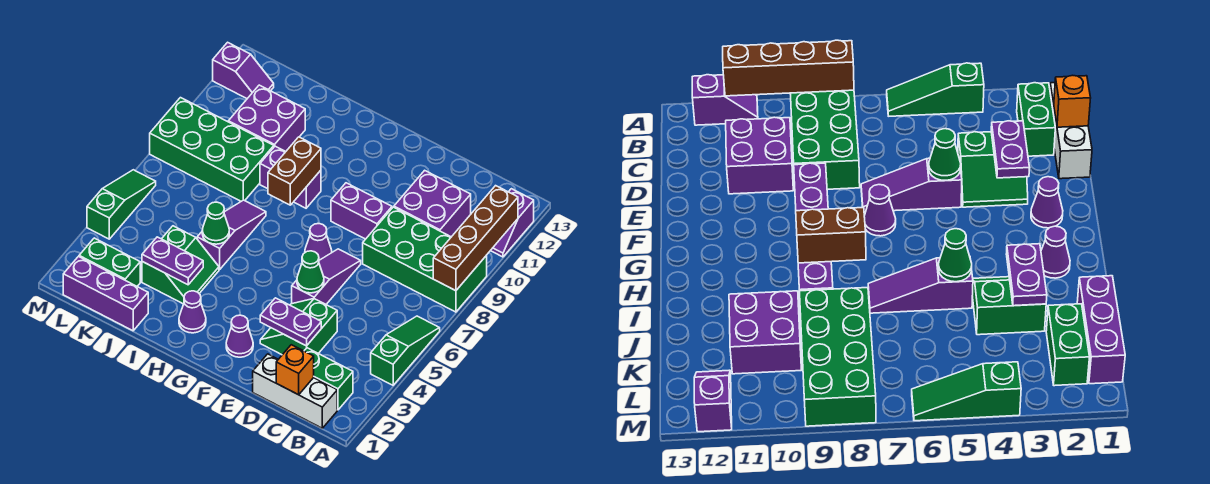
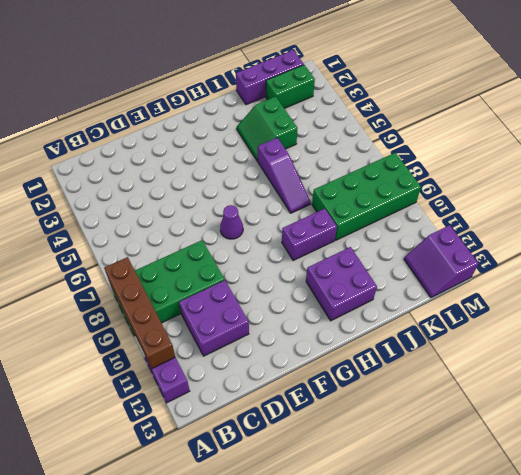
purple brick H11:I12 level 1 -> purple brick J10:K11 level 1
purple slope L12:M13 level 1 top M -> purple slope L12:M12 level 1 top M
none -> green slope A4:A6 level 1 top 4
none -> white brick B1:D1 level 1
none -> green brick B2:C2 level 1

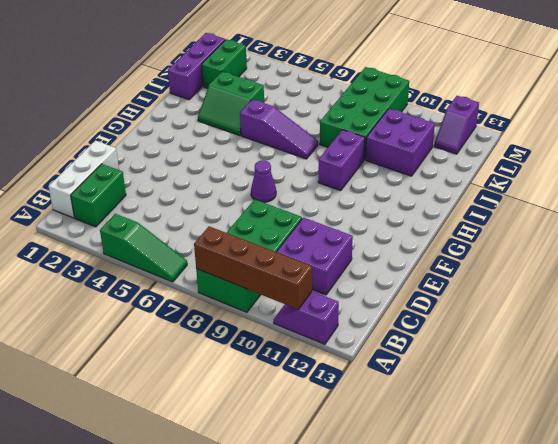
none -> green slope D3:E4 level 1 top D
none -> purple slope E5:E7 level 1 top 5
none -> purple brick E9:F9 level 1

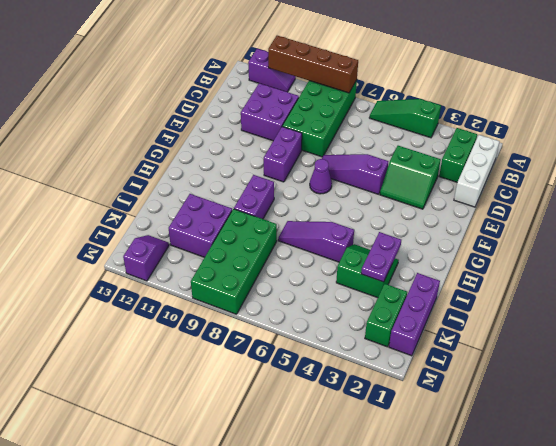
none -> purple cone F2 level 1
none -> purple cone H2 level 1
none -> green slope M4:M6 level 1 top 4

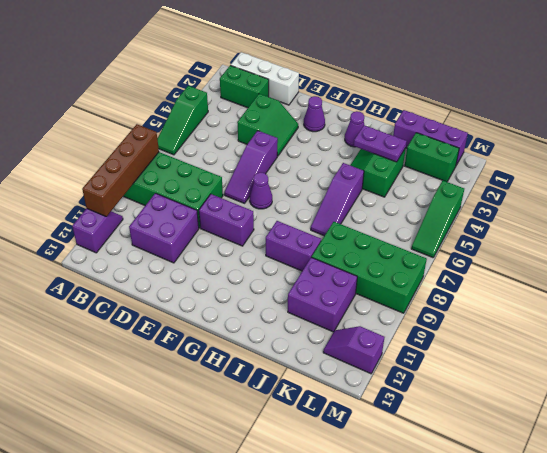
none -> orange brick C1 level 2
none -> purple plate D3:E3 level 2
none -> green cone E5 level 2

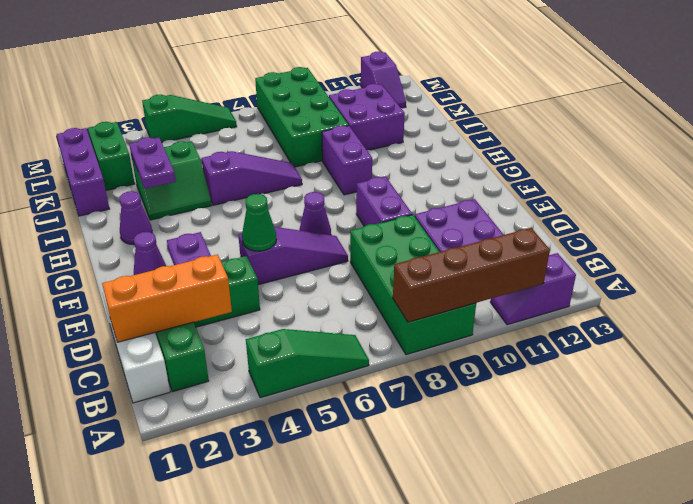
orange brick C1:C3 level 2 -> orange brick C1 level 2
none -> brown brick H8:H9 level 2
none -> green cone I5 level 2

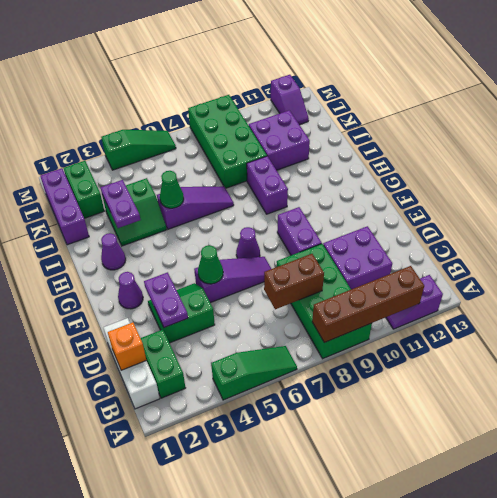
brown brick C7:C8 level 2 -> brown brick H8:H9 level 2

